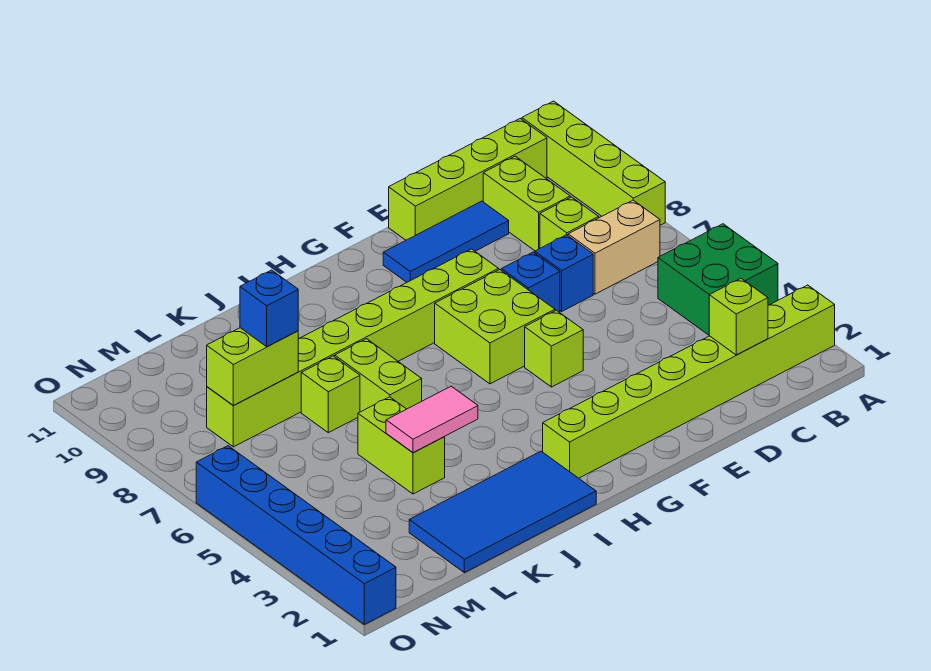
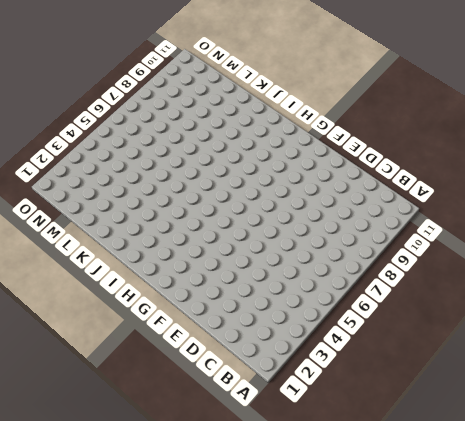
none -> lime brick A2:H2 level 1
none -> green brick A4:B5 level 1
none -> lime brick A8:A11 level 1

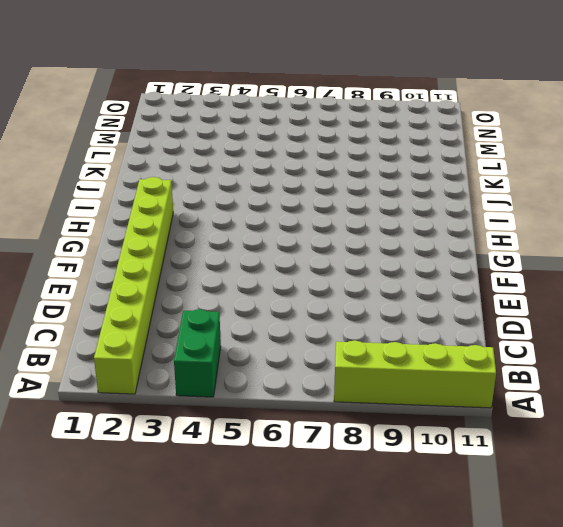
green brick A4:B4 level 1 -> green brick A4:B5 level 1
none -> tan brick B7:C7 level 1
none -> lime brick B11:E11 level 1
none -> lime brick C8 level 1

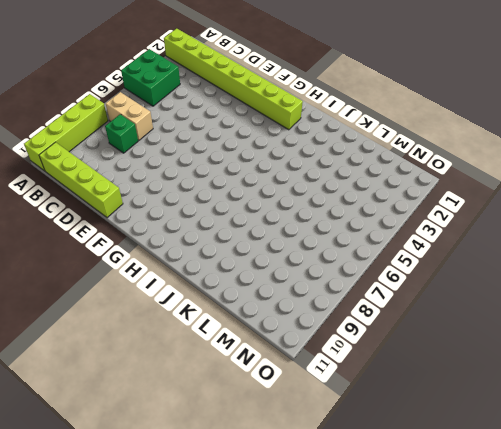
green brick C8 level 1 -> lime brick C8 level 1
none -> lime brick C9:C10 level 1
none -> blue brick D7 level 1
none -> blue tile D10:F10 level 1

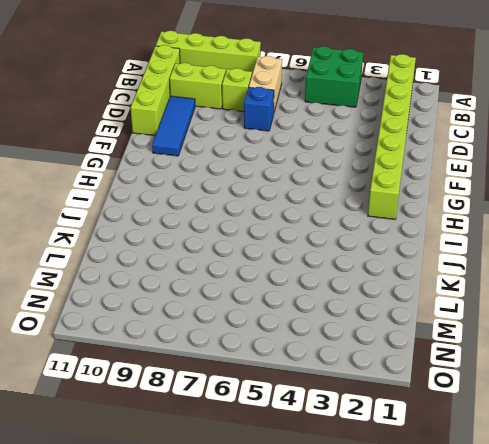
none -> blue brick E7 level 1
none -> lime brick F5 level 1
none -> lime brick F6:G7 level 1

